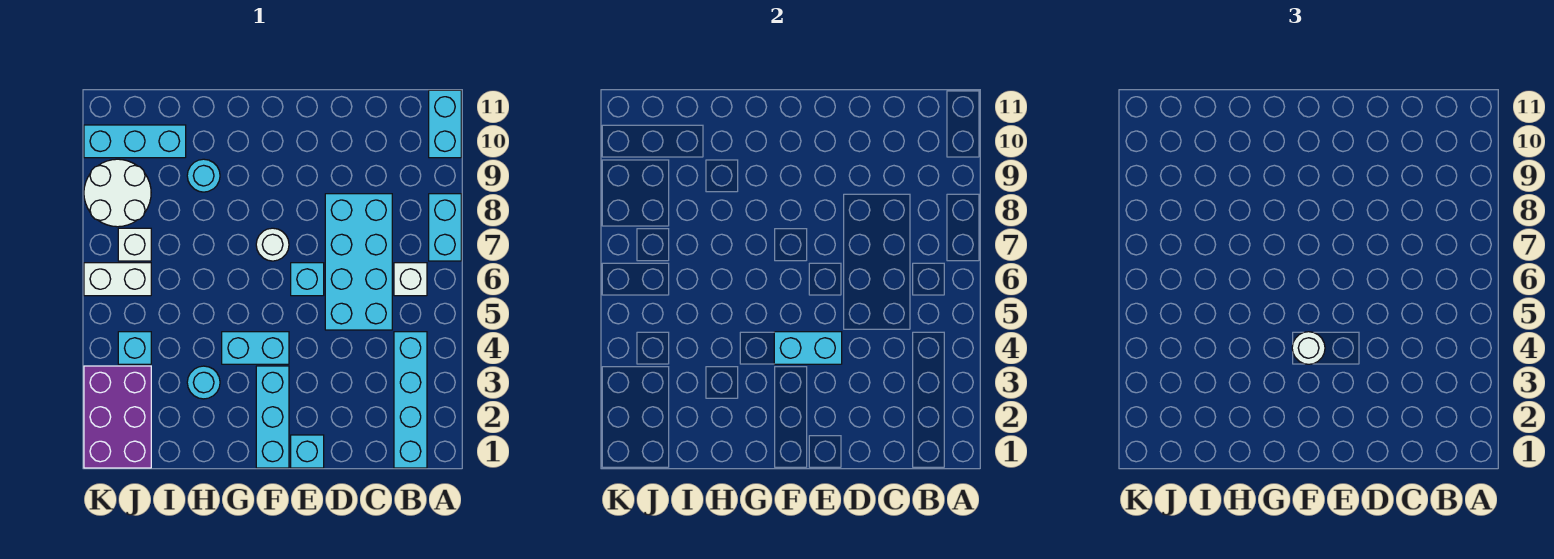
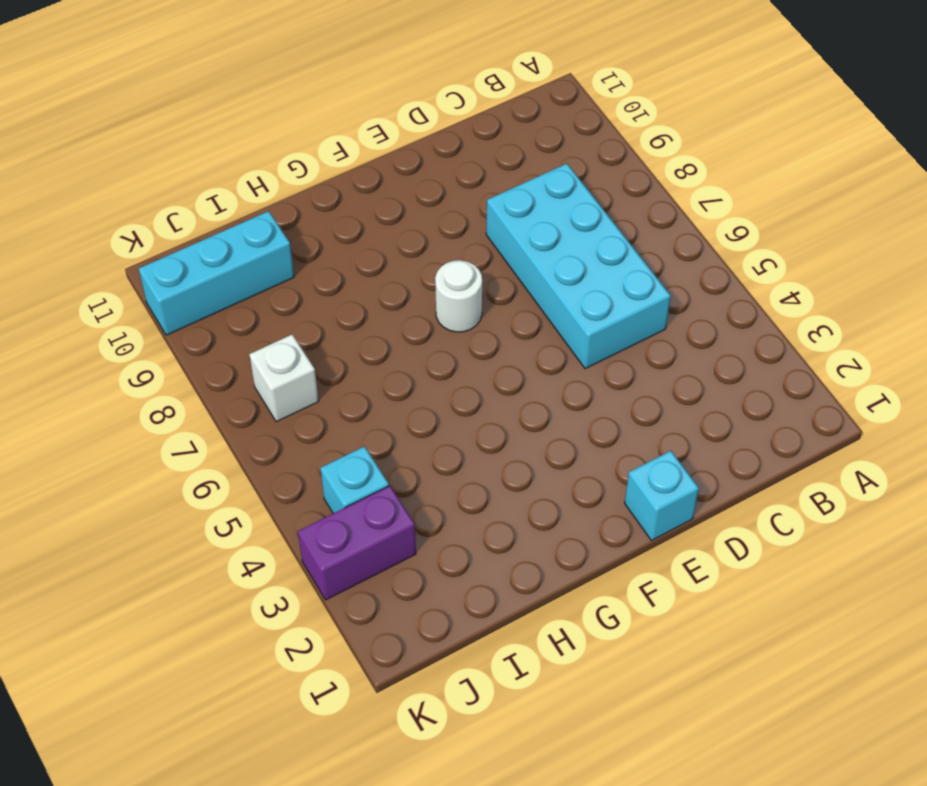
purple brick J3:K3 level 1 -> purple brick J1:K3 level 1
none -> cyan brick A7:A8 level 1
none -> cyan brick A10:A11 level 1
none -> cyan brick B1:B4 level 1

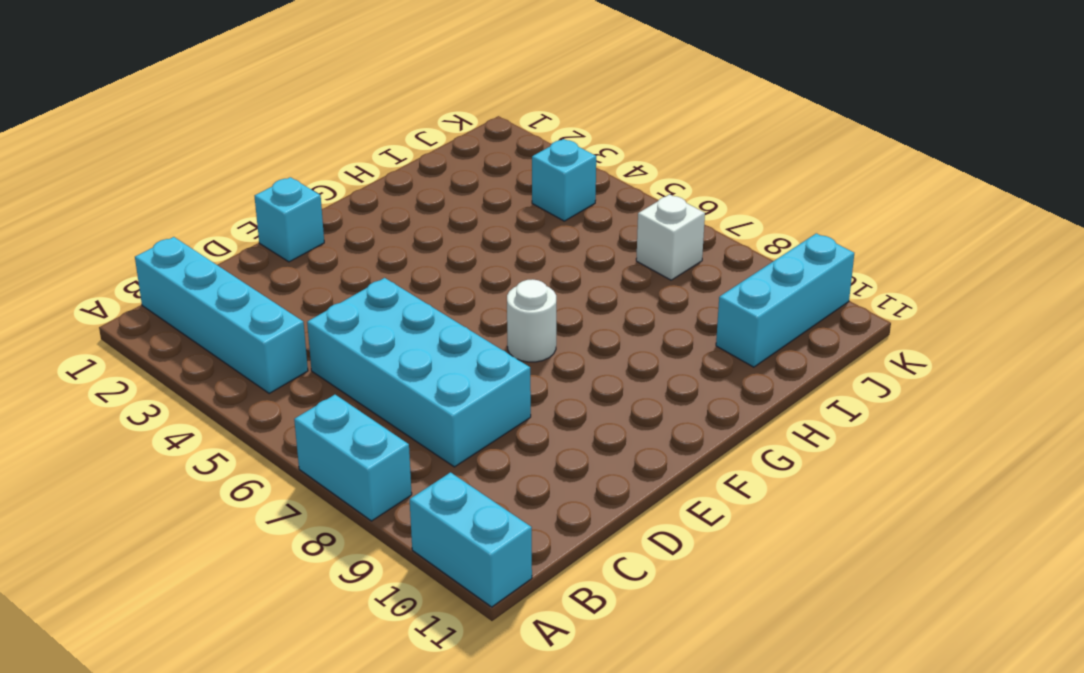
none -> white brick B6 level 1
none -> cyan brick E6 level 1
none -> cyan brick F1:F3 level 1

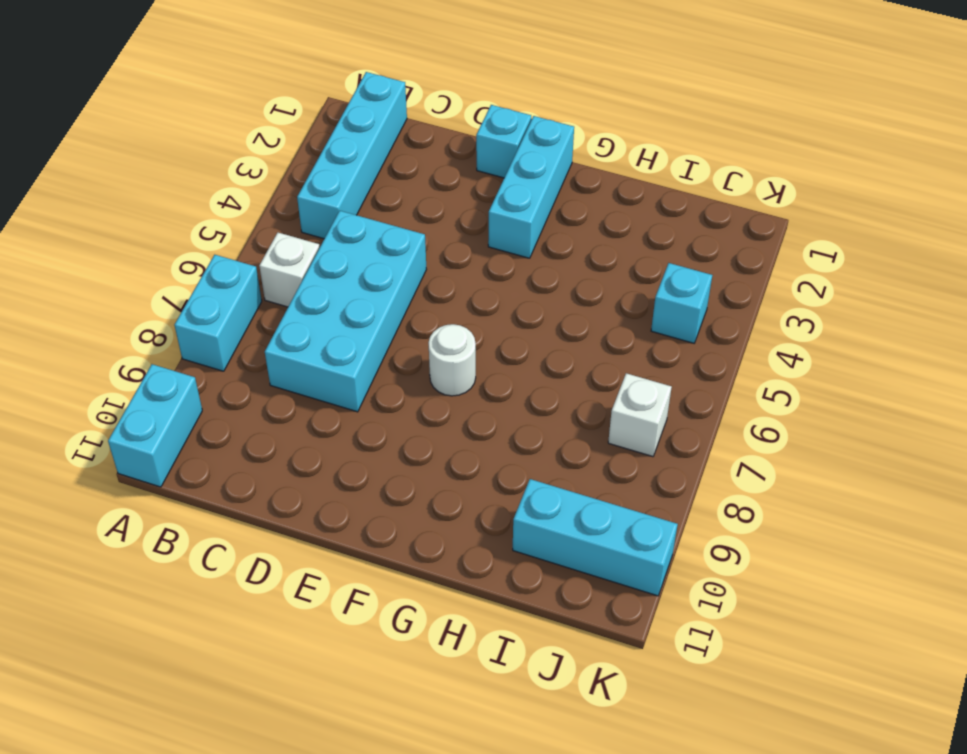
none -> cyan brick E6 level 1
none -> cyan brick F4:G4 level 1
none -> cyan round brick H3 level 1

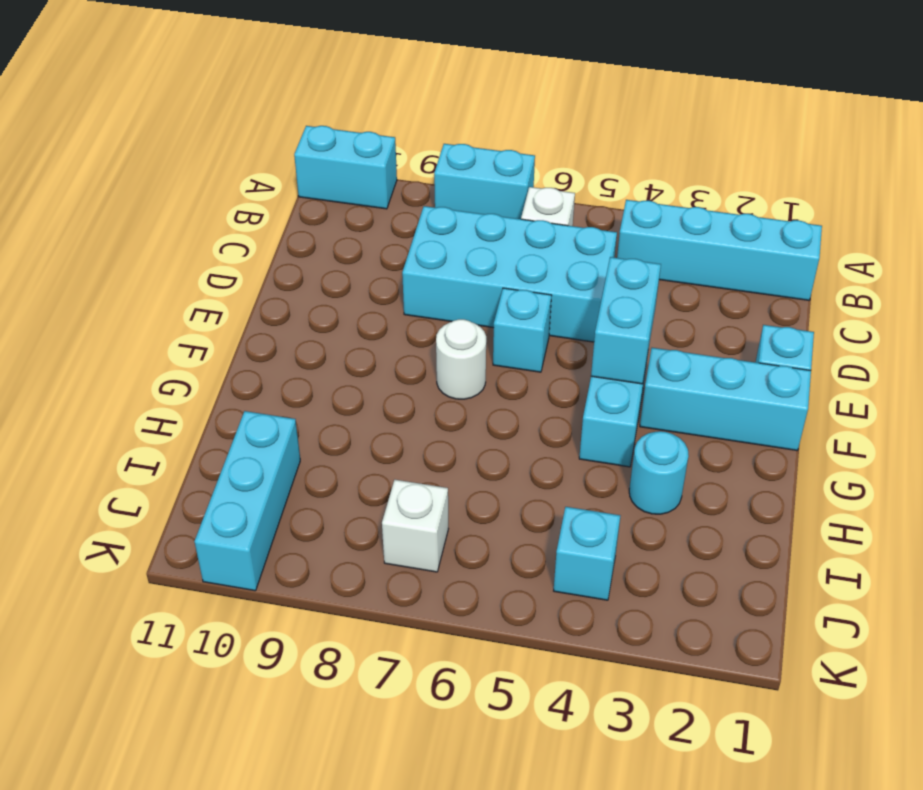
none -> cyan round brick H9 level 1
none -> purple brick J1:K3 level 1
none -> white brick J6:K6 level 1

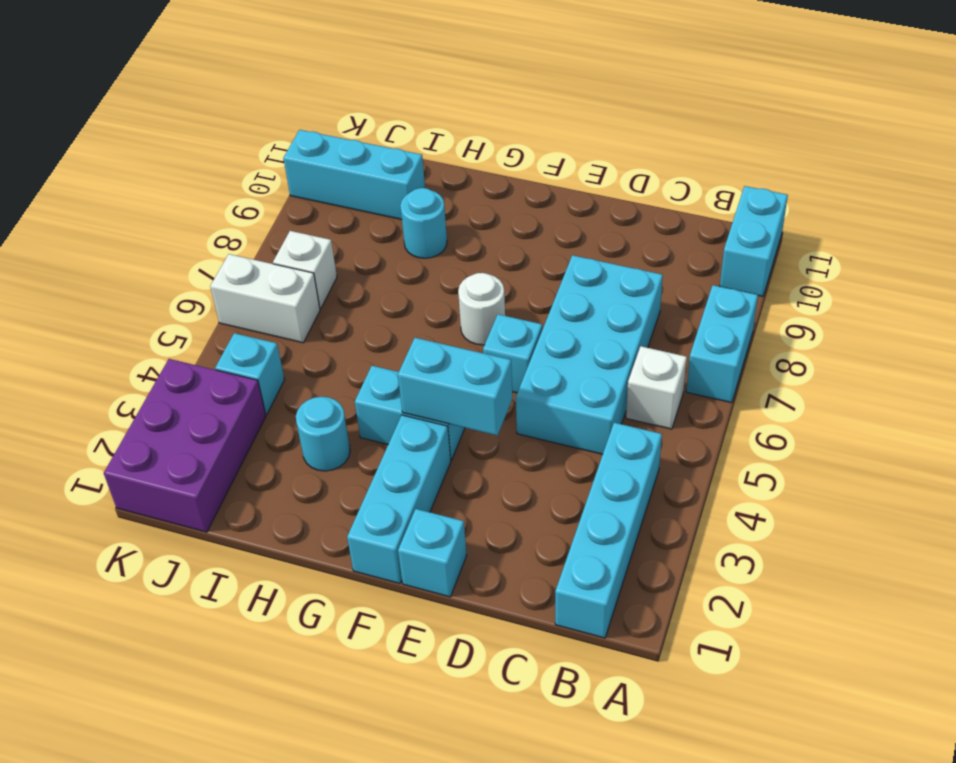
none -> white round brick J8:K9 level 1
none -> white round brick F4 level 3

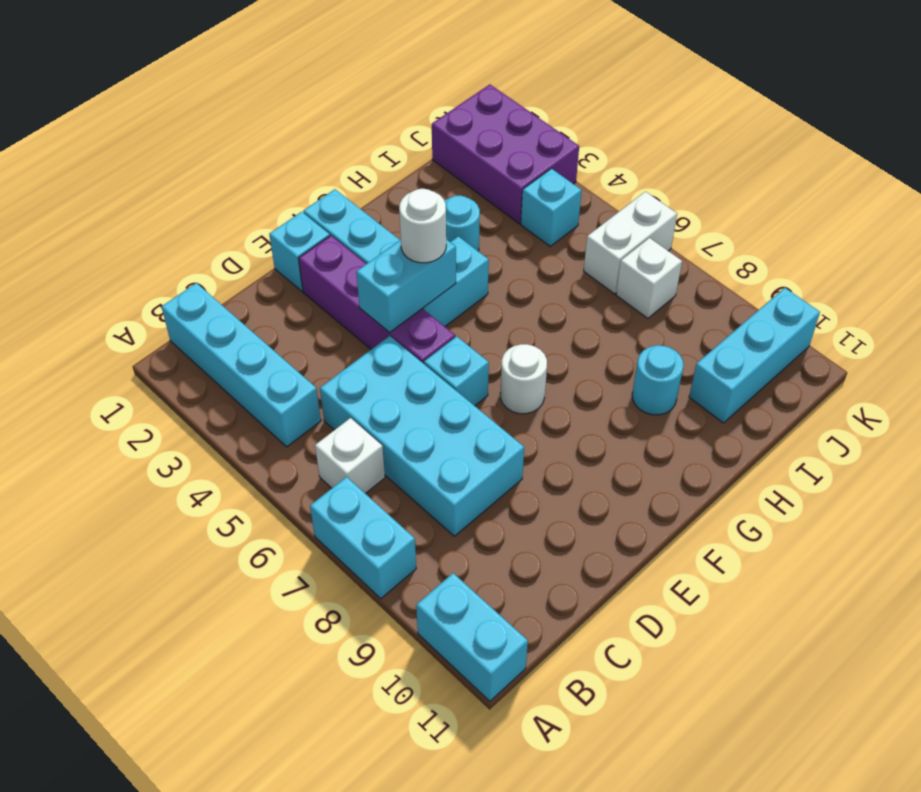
purple brick E2:E5 level 1 -> none
none -> white round brick J8:K9 level 1

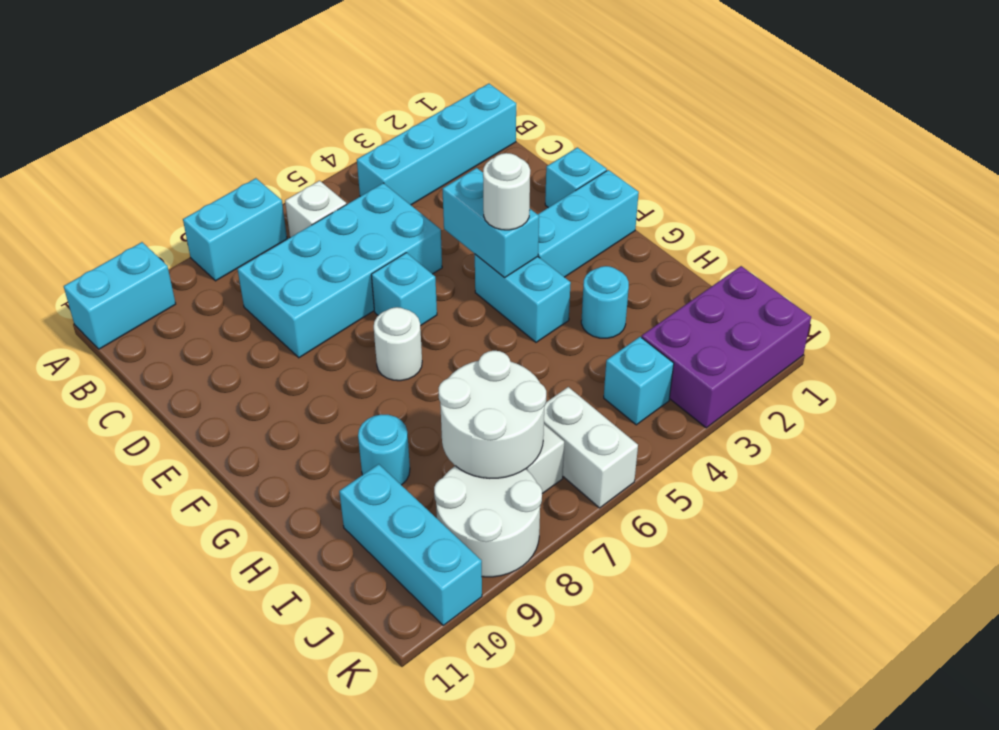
white round brick I7:J8 level 2 -> none

